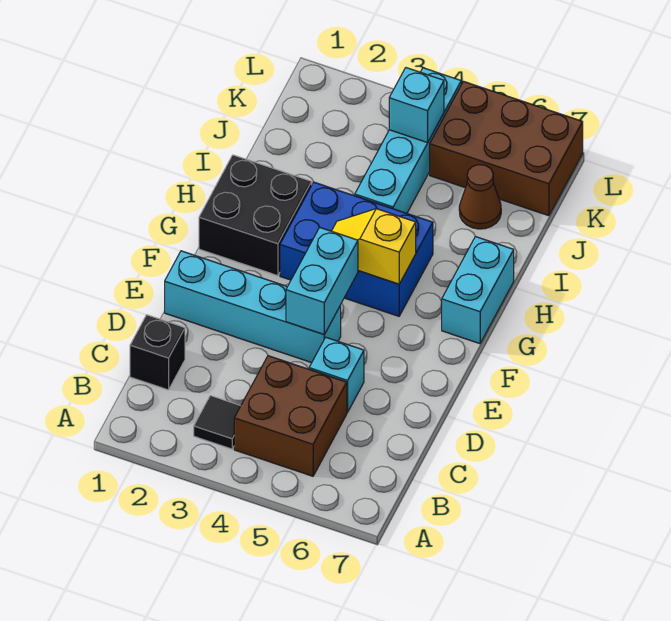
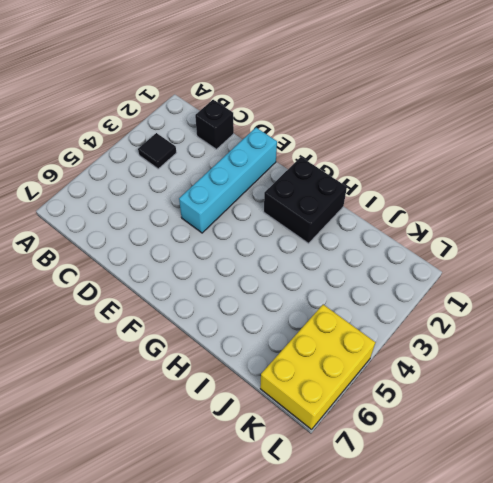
yellow brick K5:L7 level 1 -> brown brick K5:L7 level 1
none -> brown brick B4:C5 level 1
none -> cyan brick D5 level 1
none -> blue brick G3:H5 level 1

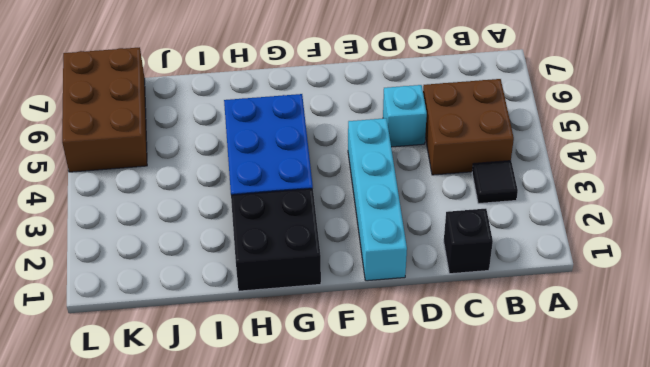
none -> cyan brick G7:H7 level 1
none -> cyan brick I4:L4 level 1
none -> brown cone J6 level 1

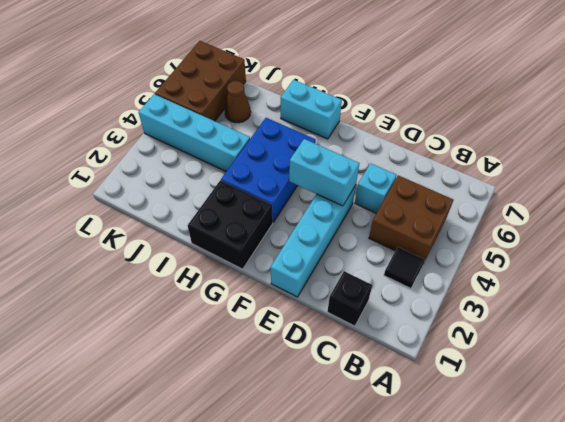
none -> yellow slope G4:G5 level 2 top 5
none -> cyan brick K4 level 2

